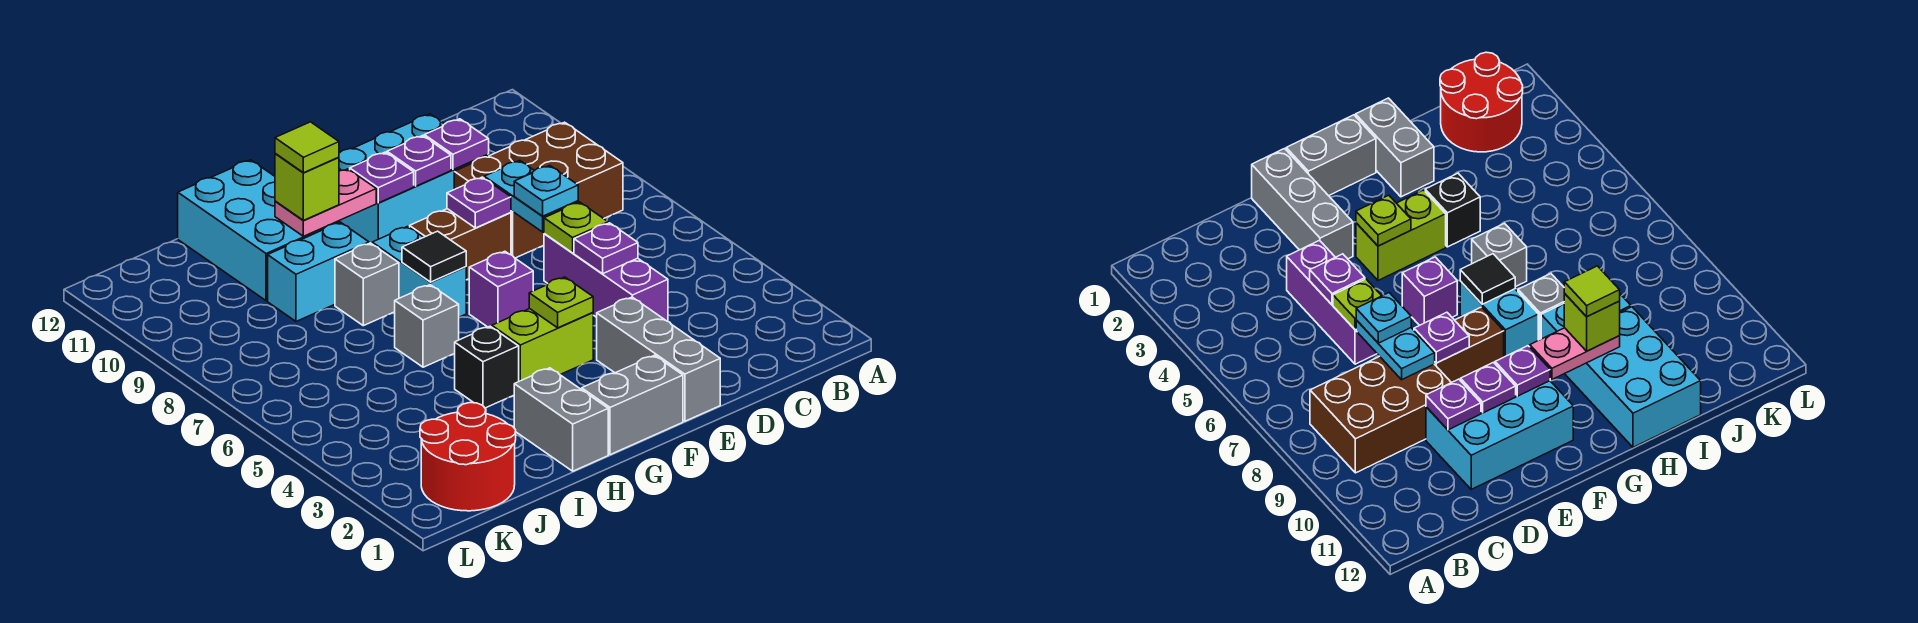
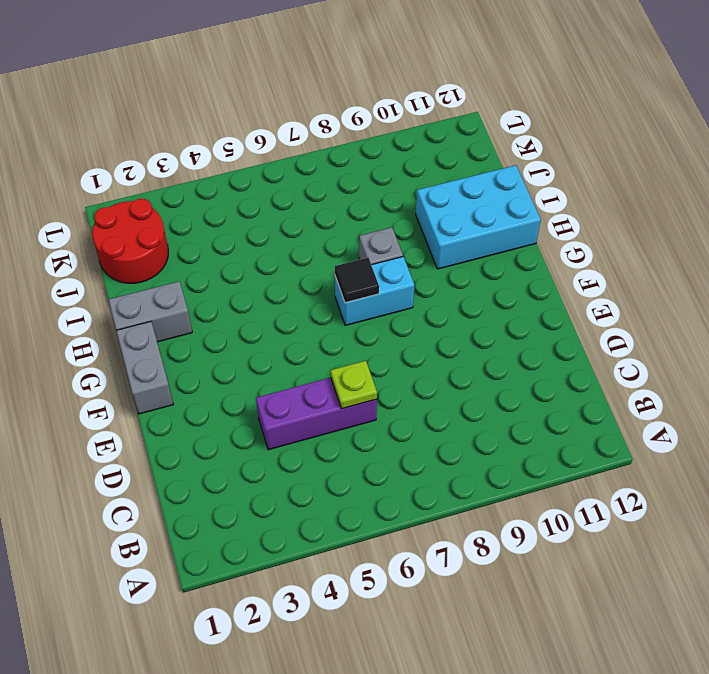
none -> brown brick B8:D9 level 1
none -> cyan brick D10:F11 level 1
none -> grey brick E1:E3 level 1

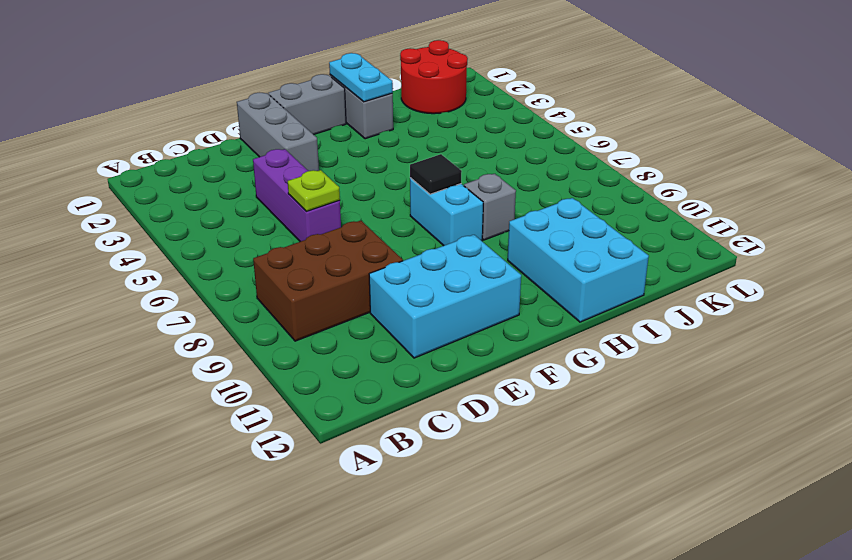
cyan plate H1:H2 level 2 -> cyan plate D7:D8 level 2
none -> brown brick E8:F8 level 1
none -> lime brick F4:G4 level 1
none -> purple brick F6 level 1

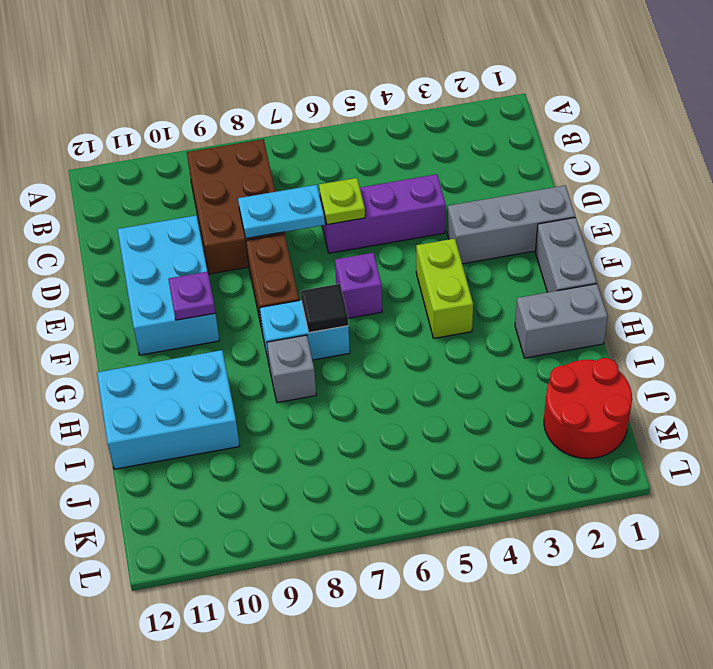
none -> black brick H4 level 1
none -> grey brick H6 level 1
none -> cyan brick H9:I9 level 1

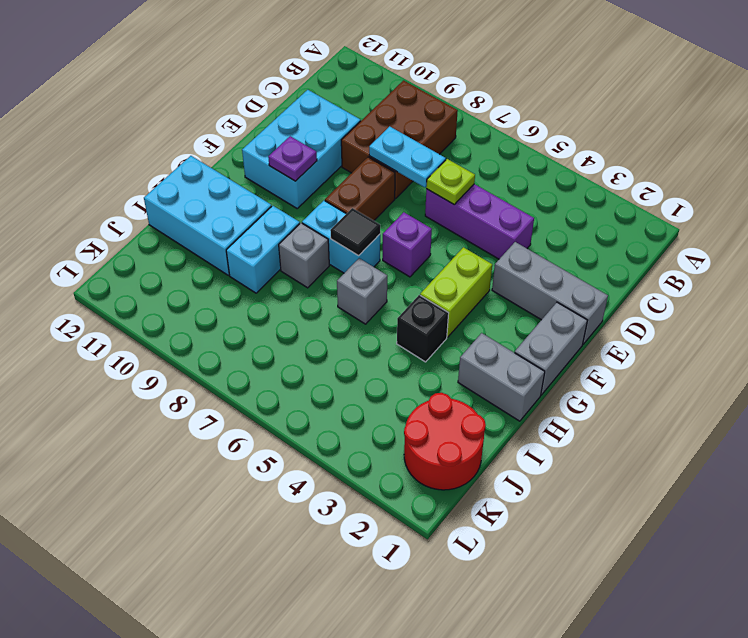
none -> purple plate D5 level 2
none -> purple plate D10 level 2
none -> purple plate E8 level 2

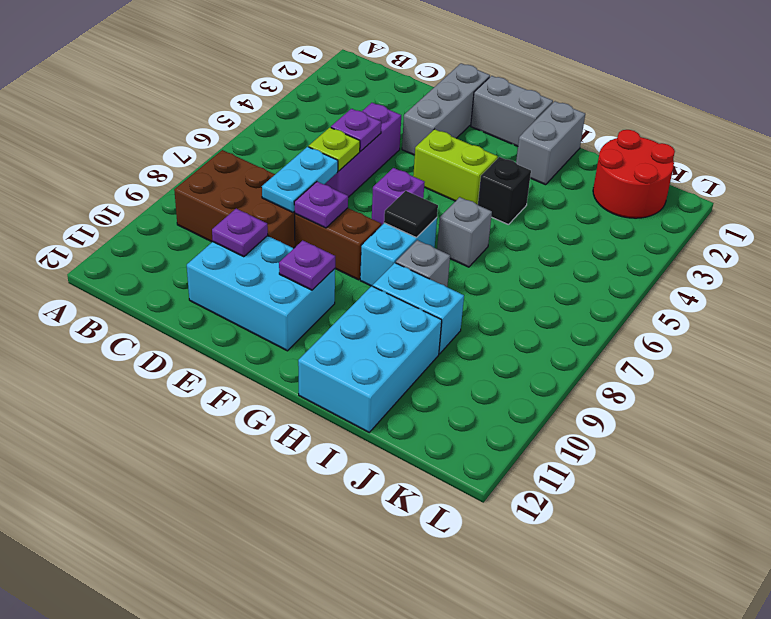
none -> purple plate E10 level 2
none -> lime plate F4 level 2
none -> pink plate G10:H10 level 2

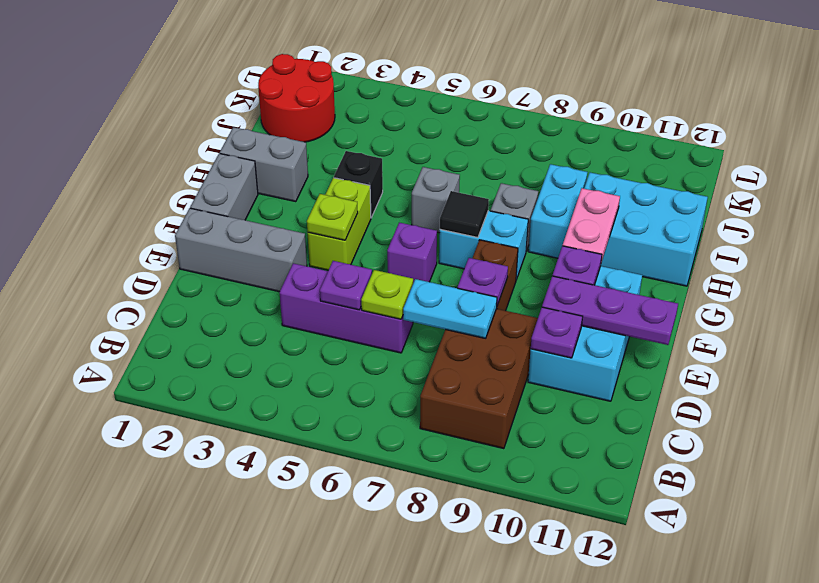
purple plate E10:E12 level 2 -> purple plate E10 level 2
none -> cyan plate D7 level 3
none -> lime brick H10 level 3
none -> lime tile H10 level 4

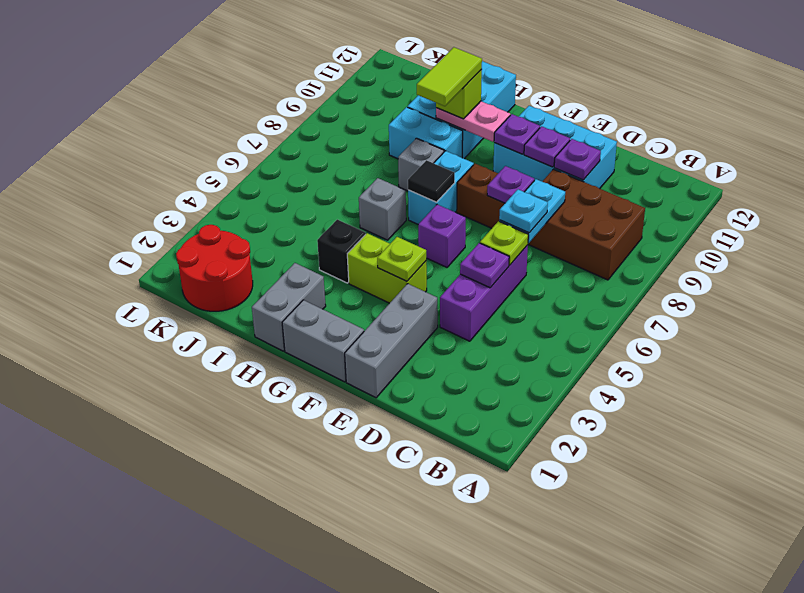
lime tile H9:H10 level 4 -> lime tile H10 level 4

